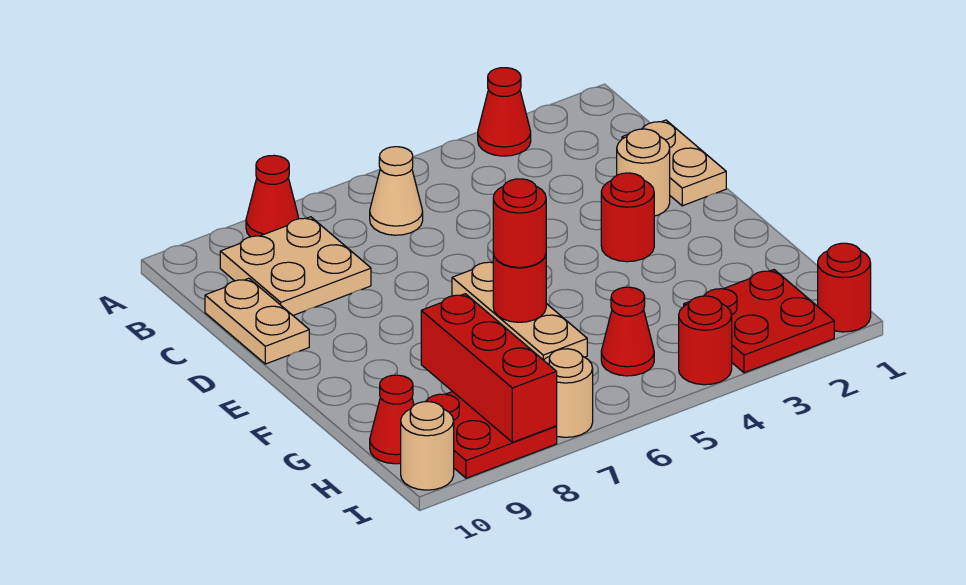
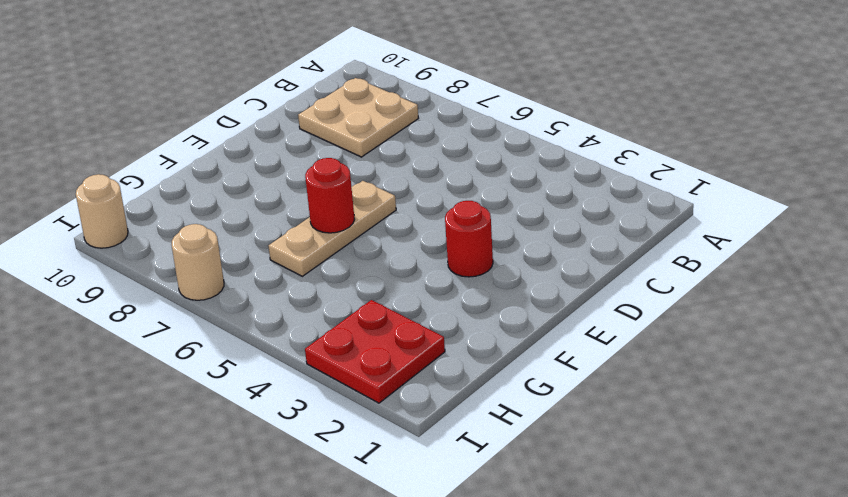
none -> red cone A3 level 1
none -> red cone A8 level 1
none -> tan cone B6 level 1

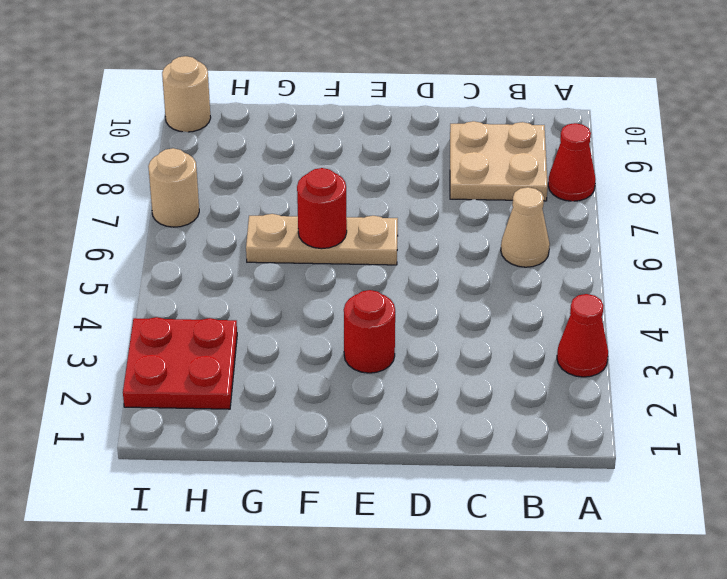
none -> tan plate C1:D1 level 1
none -> tan plate C10:D10 level 1
none -> tan round brick D2 level 1

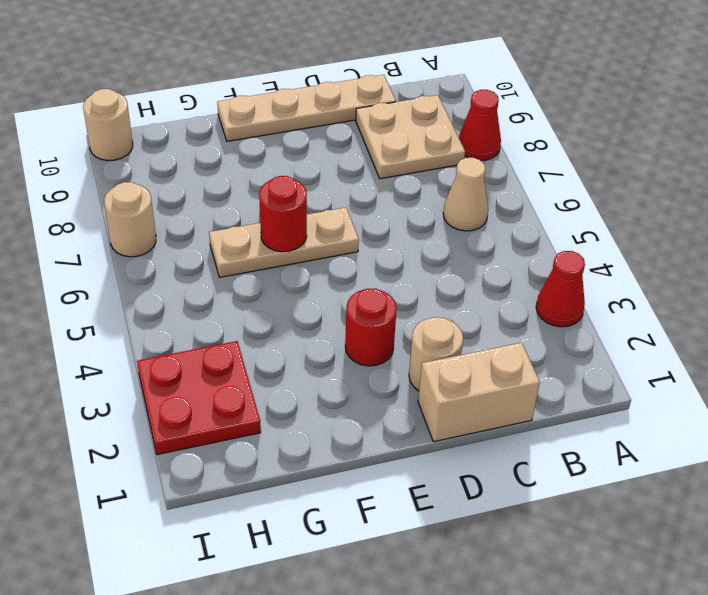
tan brick C1:D1 level 1 -> tan plate C1:D1 level 1
tan plate C10:F10 level 1 -> tan plate C10:D10 level 1
none -> red cone H5 level 1
none -> red plate H8:I9 level 1
none -> red cone H10 level 1

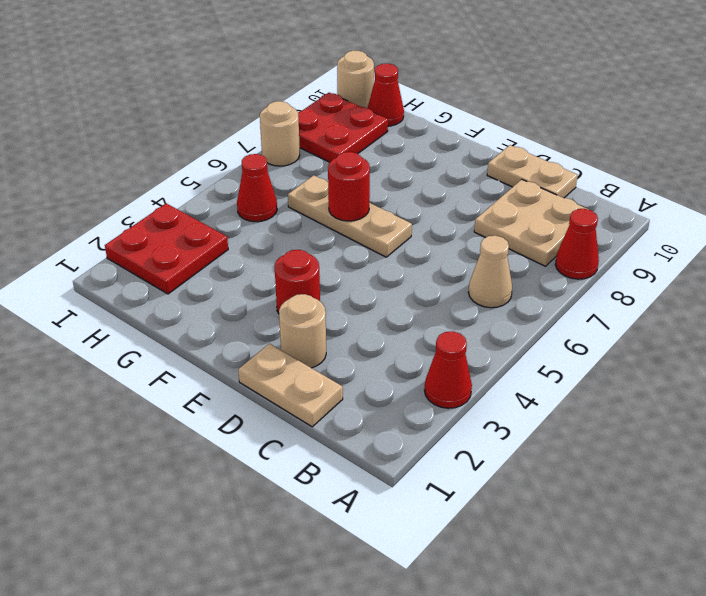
none -> red round brick I1 level 1
none -> red round brick I4 level 1
none -> red brick G8:I8 level 2

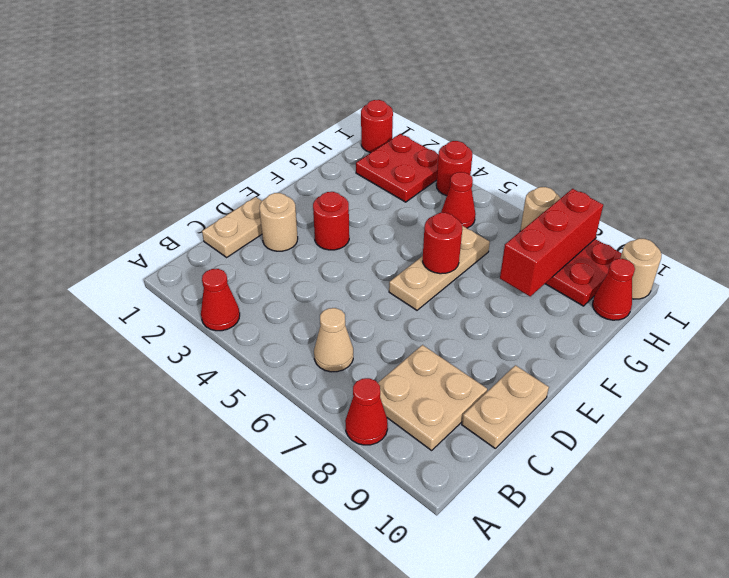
none -> red round brick F6 level 3

